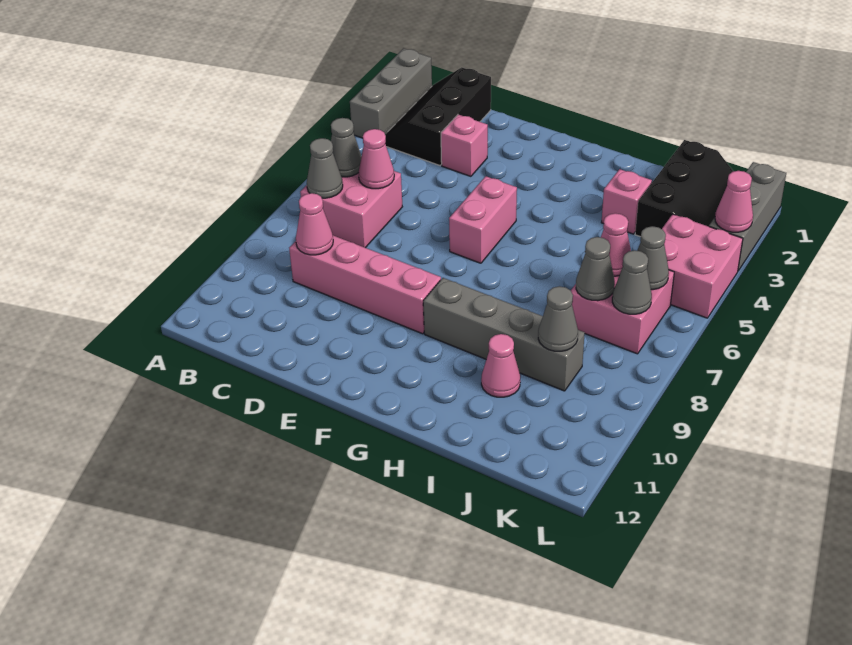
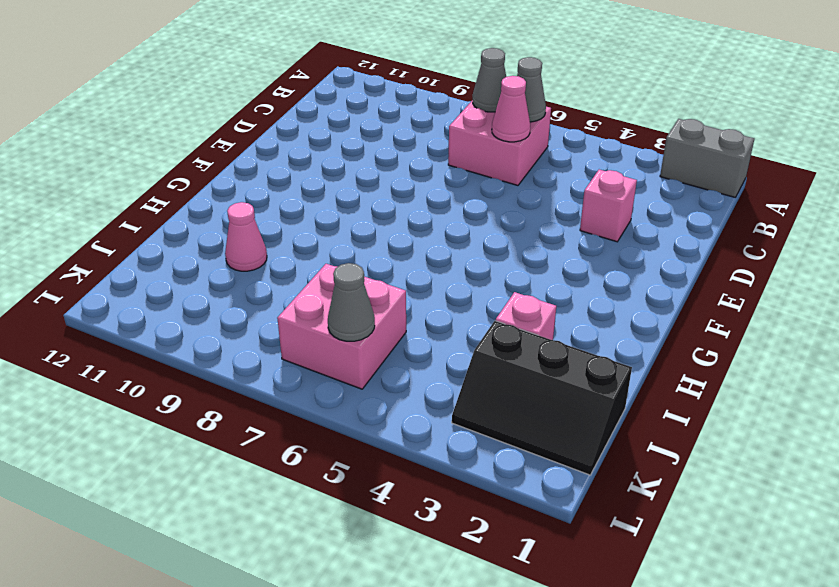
grey brick A1:A2 level 1 -> grey brick A1:A3 level 1
none -> black slope B1:C3 level 1 top C
none -> pink brick C9:F9 level 1
none -> pink brick F5:F6 level 1

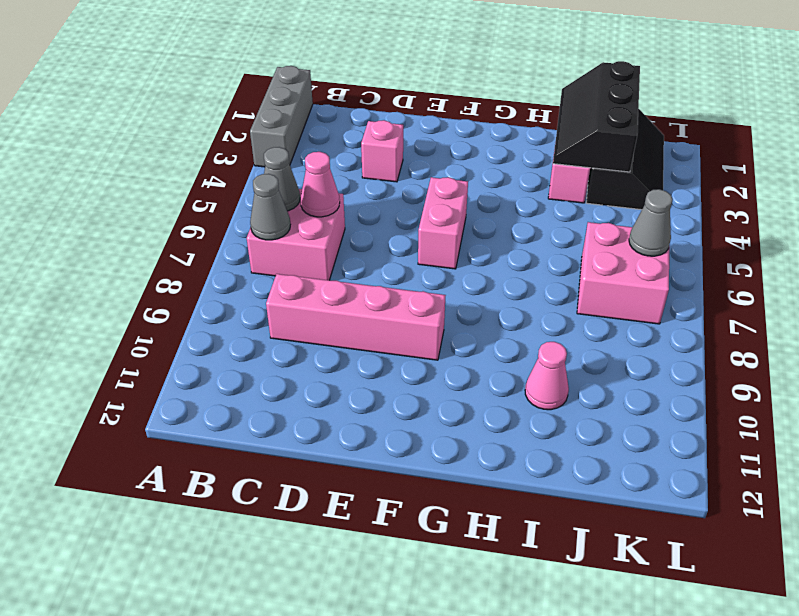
black slope I1:J3 level 2 top J -> black slope B1:C3 level 1 top C
none -> grey brick G9:J9 level 1
none -> pink brick K4:L5 level 1
none -> grey brick L1:L3 level 1

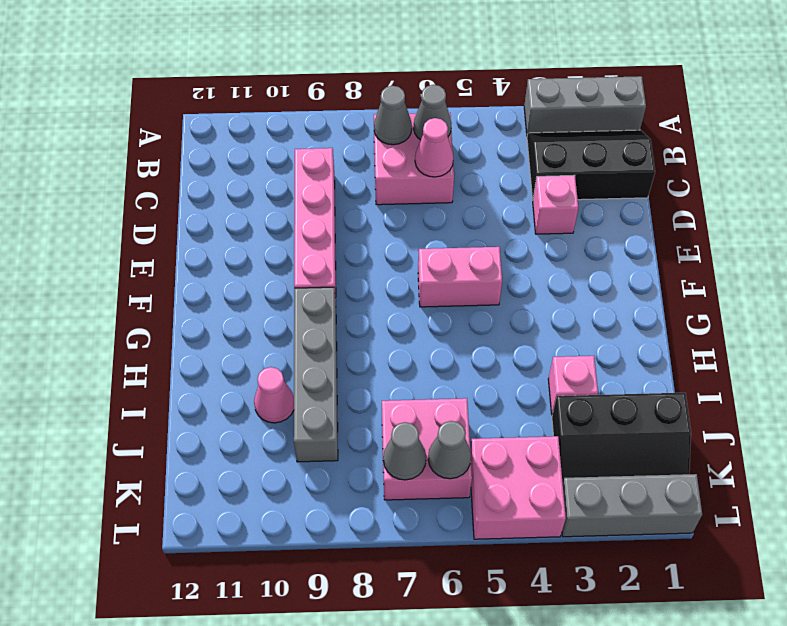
none -> pink cone C9 level 2
none -> pink cone J6 level 2
none -> grey cone J7 level 2

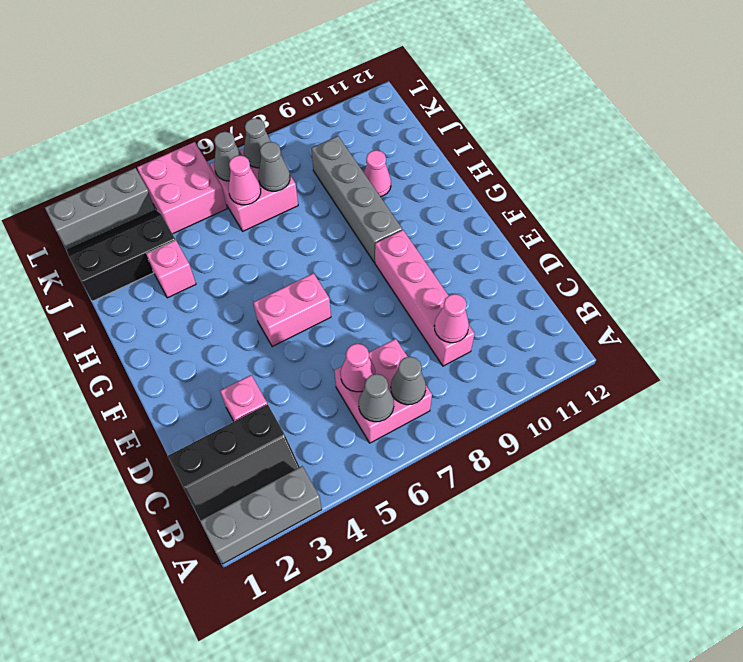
none -> grey cone J9 level 2
none -> pink cone L3 level 2

